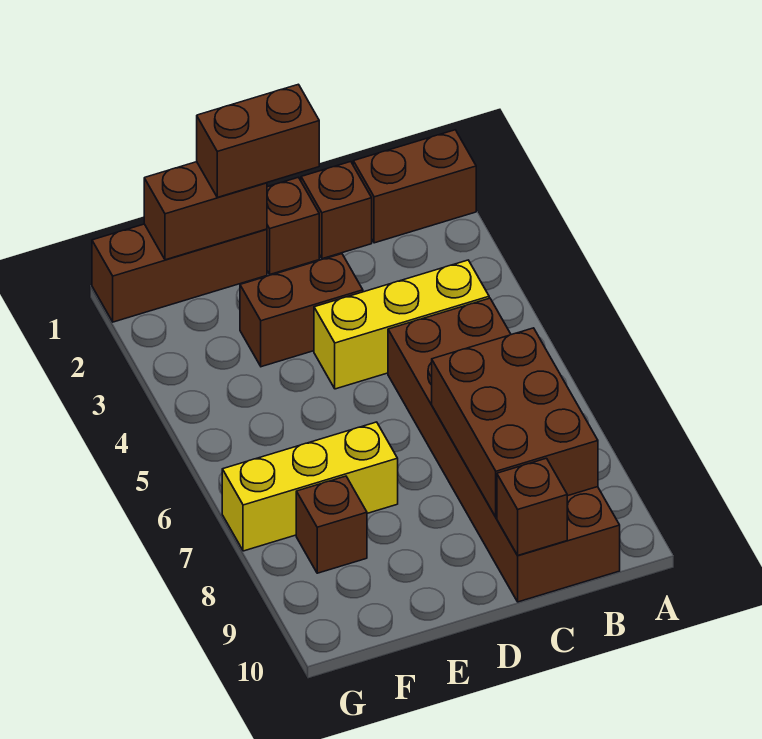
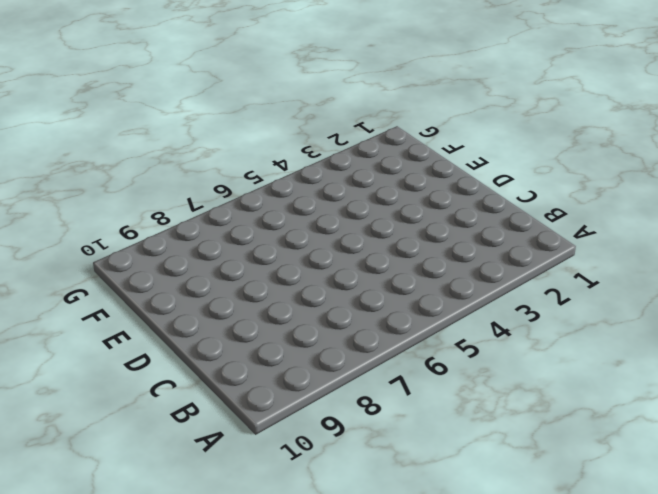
none -> brown brick A1:B1 level 1
none -> yellow brick B4:D4 level 1
none -> brown brick B5:C10 level 1

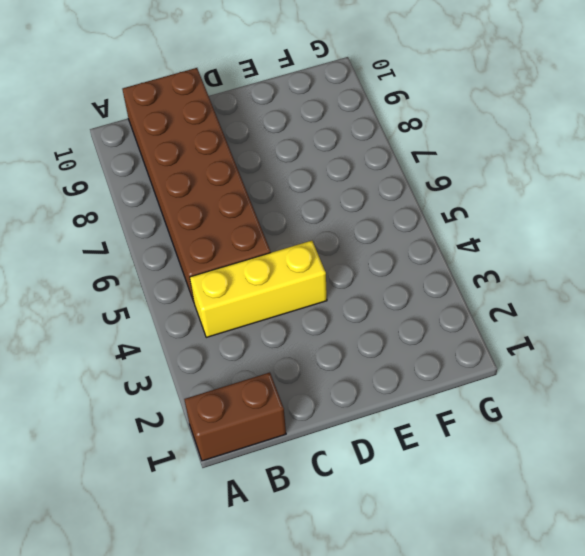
none -> brown brick C1 level 1
none -> brown brick D1 level 1
none -> brown brick D3:E3 level 1

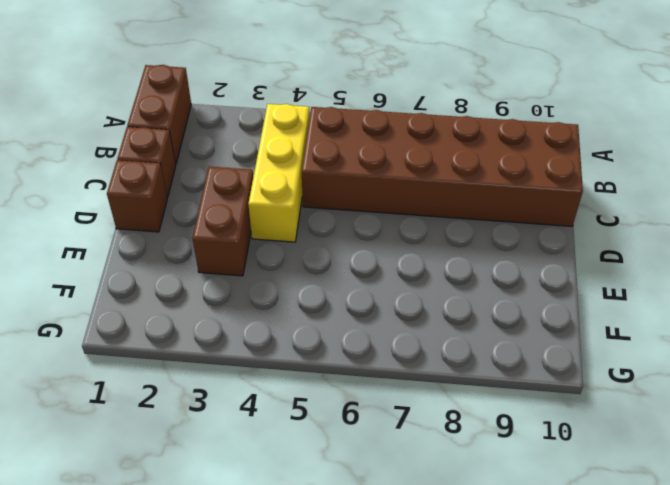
none -> brown brick E1:G1 level 1
none -> yellow brick E7:G7 level 1
none -> brown brick F8 level 1

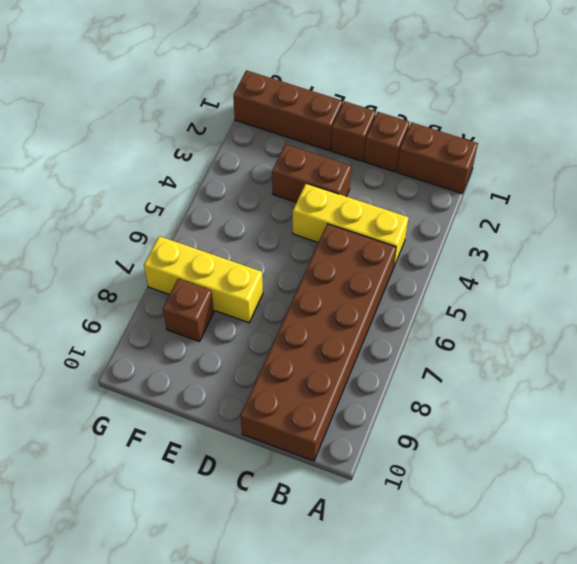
none -> brown brick B7:C9 level 2
none -> brown brick C10 level 2
none -> brown brick E1:F1 level 2

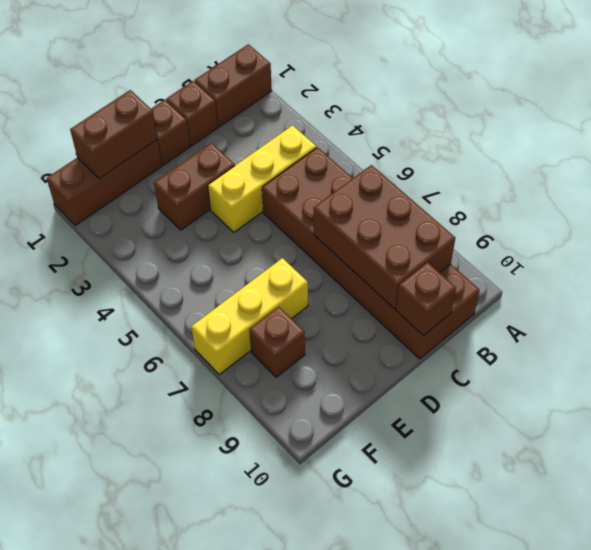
none -> brown brick D1:E1 level 3

